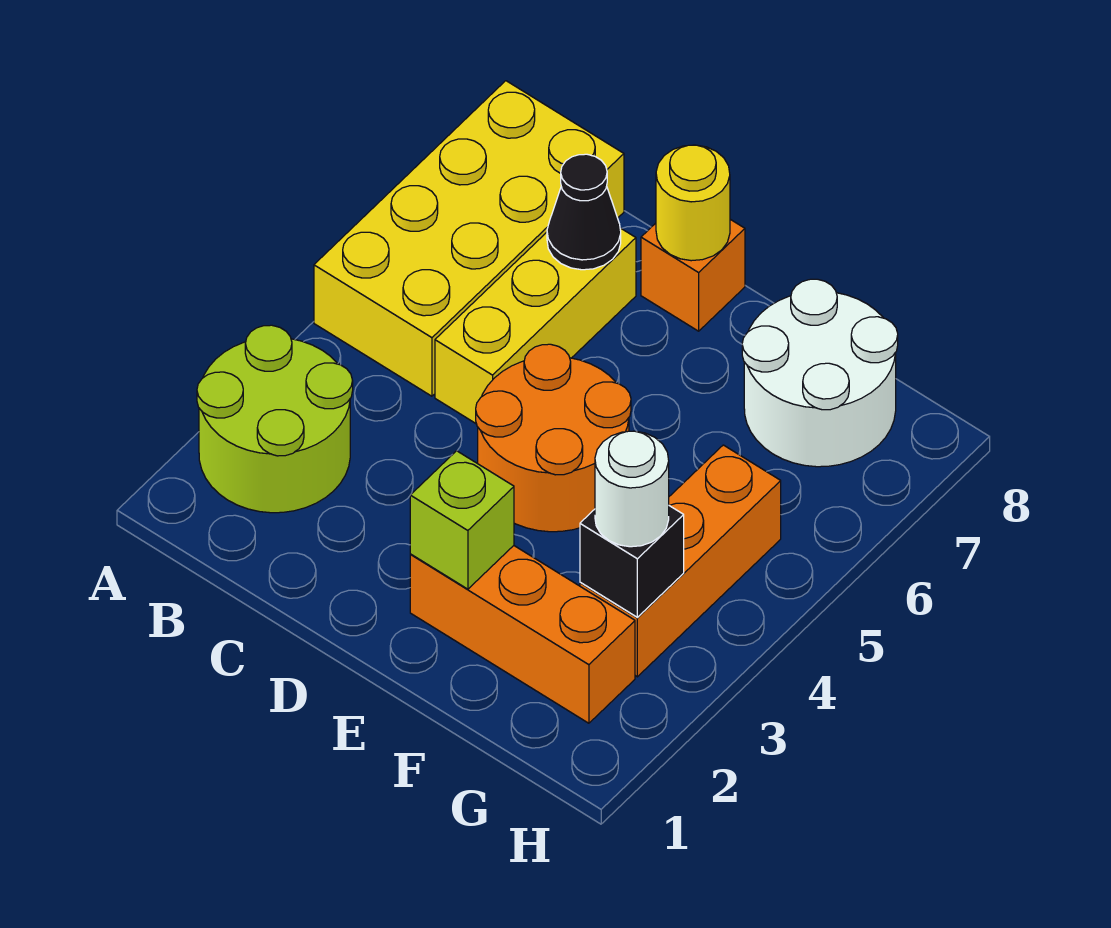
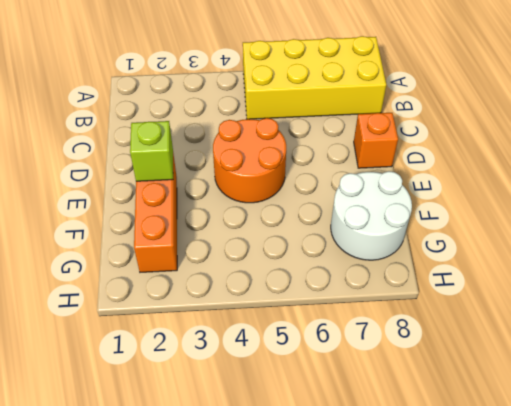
none -> lime round brick A2:B3 level 1
none -> yellow brick C5:C7 level 1
none -> orange brick G3:G5 level 1

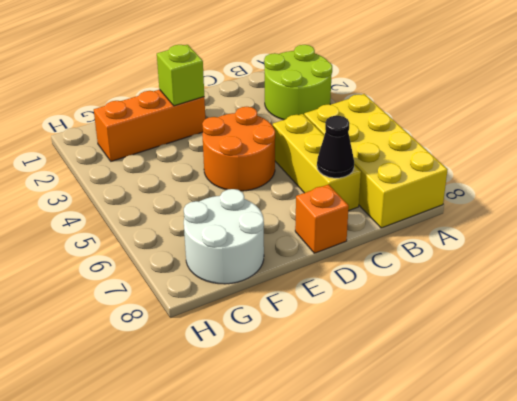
none -> orange brick G3:G5 level 1
none -> yellow round brick D8 level 2
none -> black brick G3 level 2

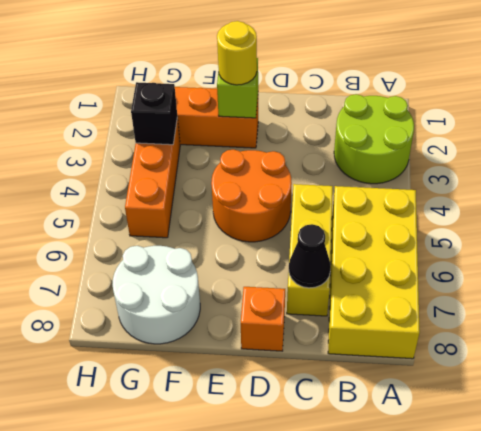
yellow round brick E2 level 3 -> yellow round brick D8 level 2
none -> white round brick G3 level 3

